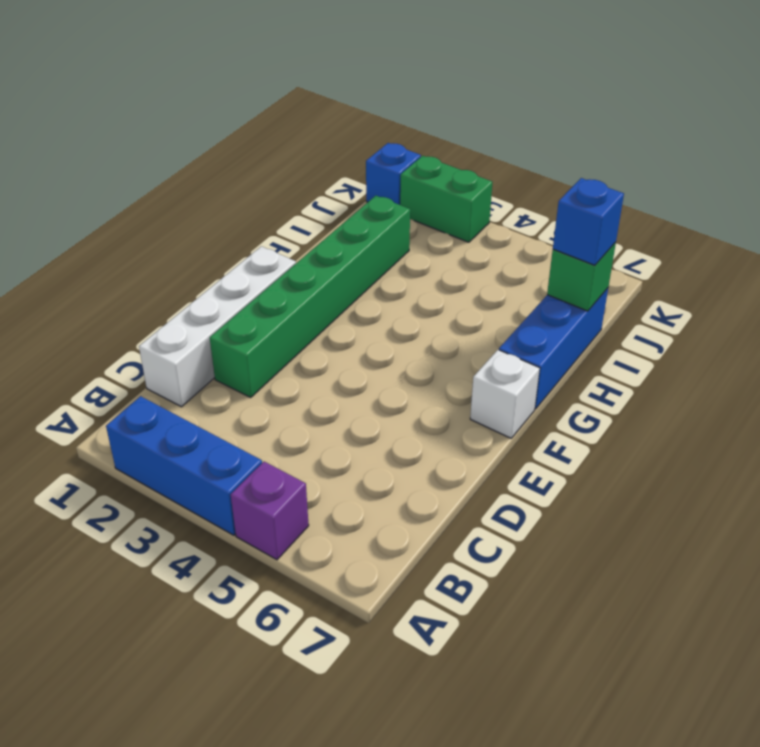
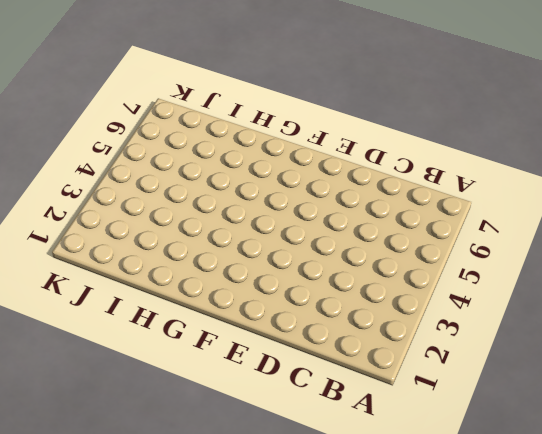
none -> blue brick A2:A4 level 1
none -> purple brick A5 level 1

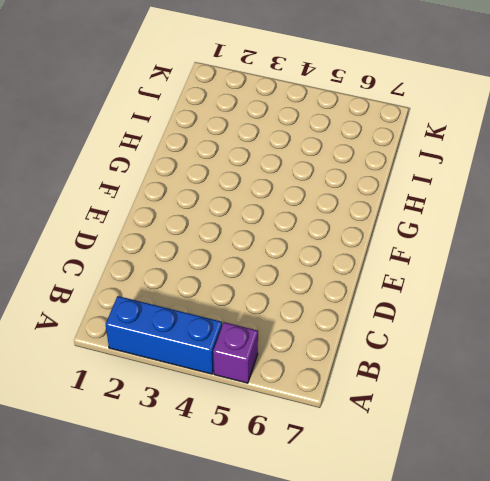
none -> white brick C1:F1 level 1
none -> green brick D2:I2 level 1

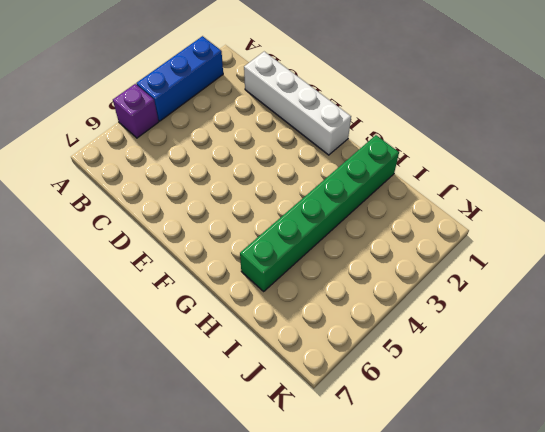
green brick H1:H6 level 1 -> green brick D2:I2 level 1
none -> white brick F7 level 1
none -> blue brick G7:I7 level 1

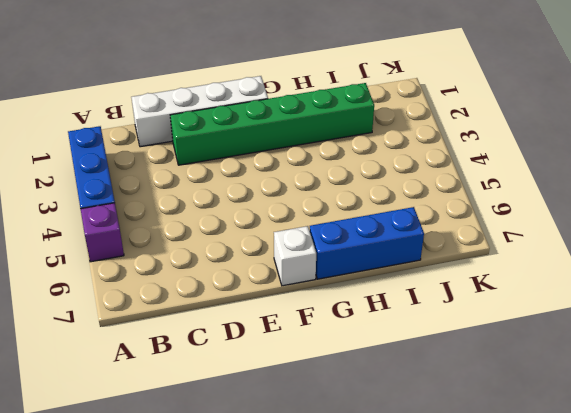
none -> blue brick K1 level 1
none -> green brick K2:K3 level 1

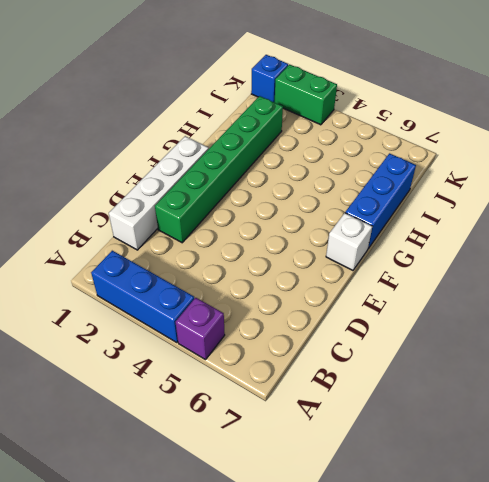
none -> green brick I7 level 2
none -> blue brick I7 level 3

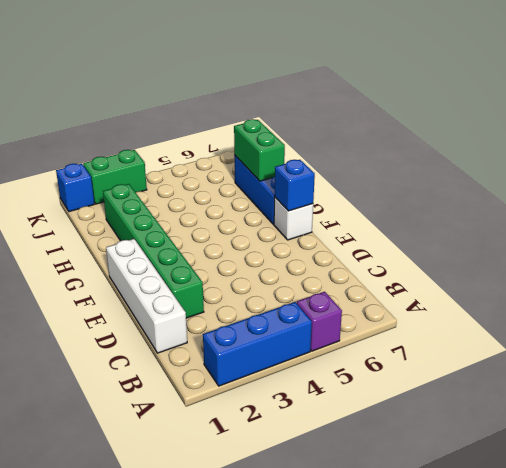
blue brick F7 level 2 -> blue brick I7 level 3
green brick H7:I7 level 2 -> green brick I7 level 2

